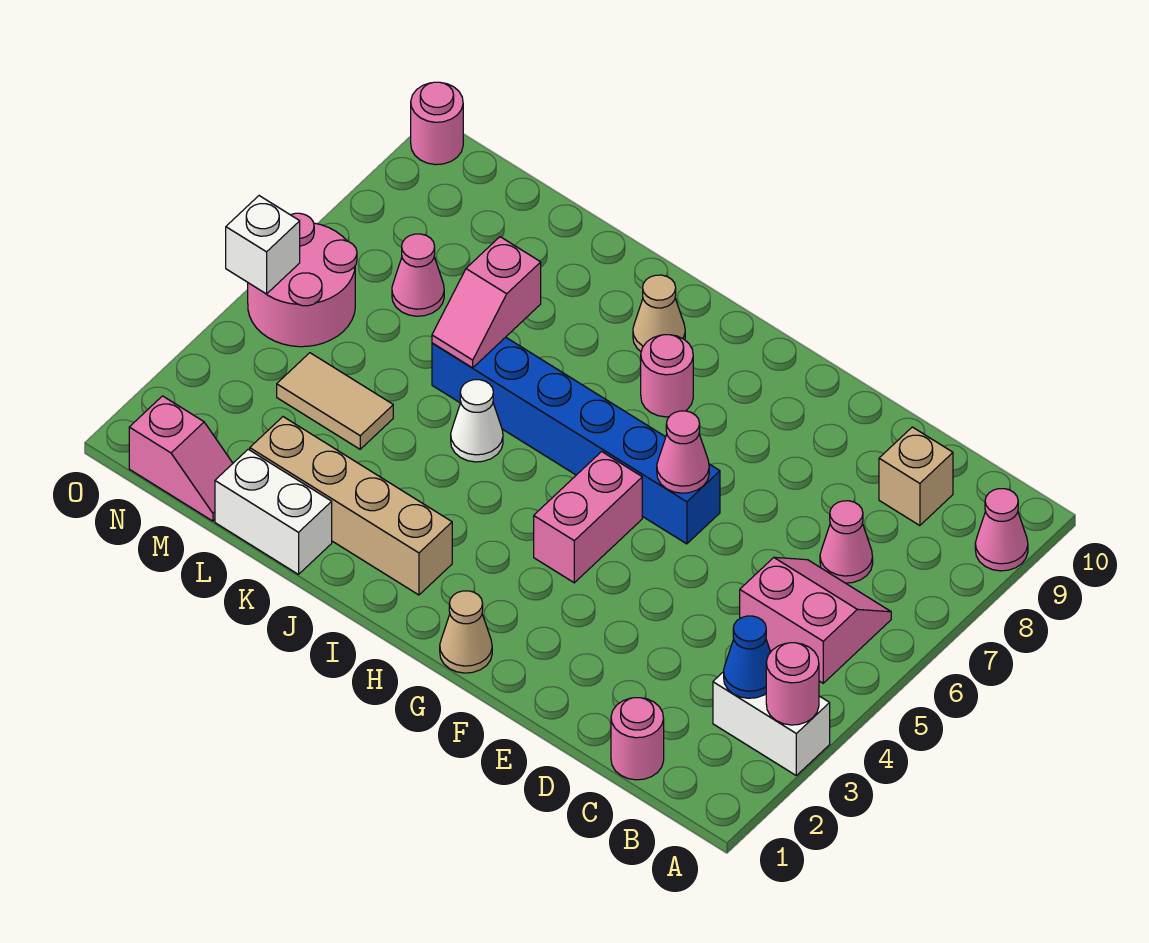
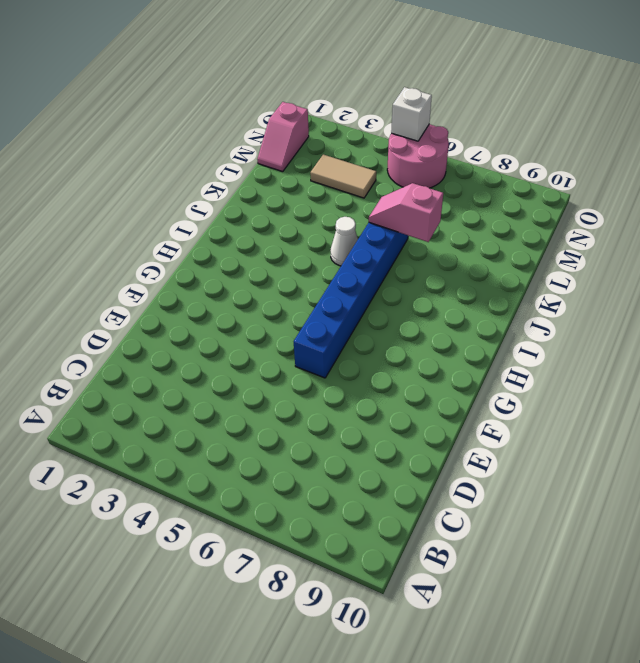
tan tile M3:M4 level 1 -> tan tile L4:M4 level 1
none -> white brick A3:B3 level 1
none -> pink cone A9 level 1
none -> pink slope B5:C6 level 1 top 5

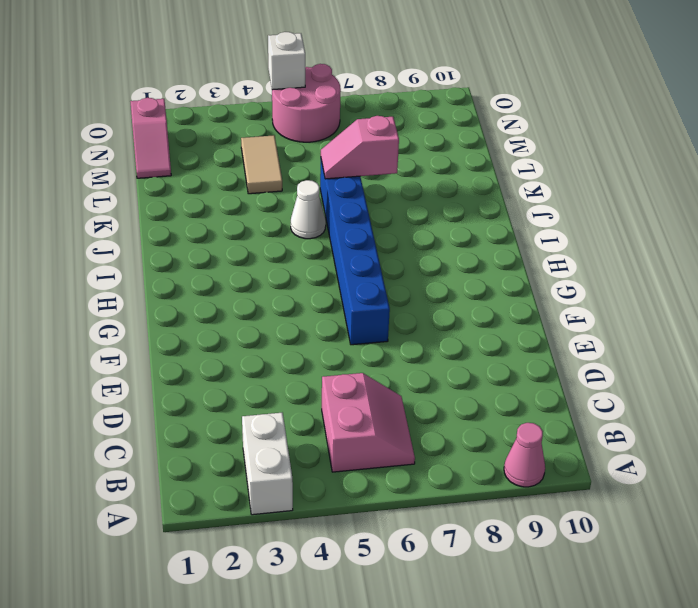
none -> pink round brick C1 level 1
none -> pink cone C7 level 1
none -> tan brick C9 level 1

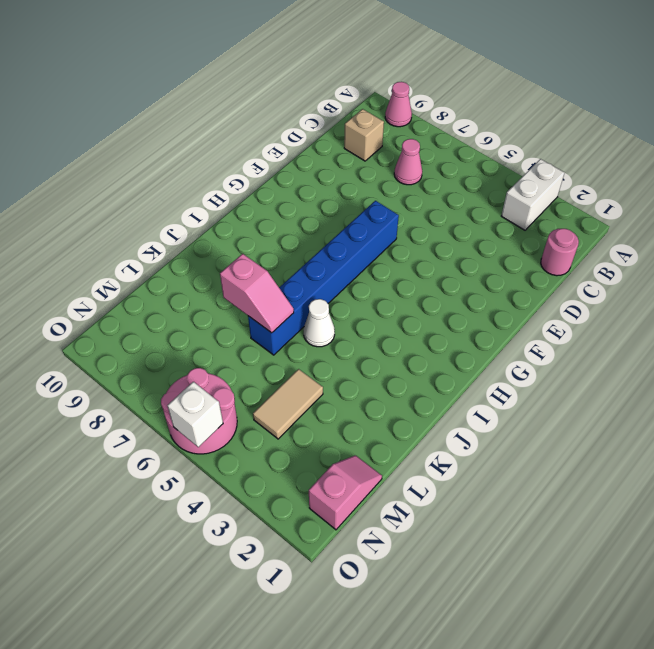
none -> pink slope B5:C6 level 1 top 5
none -> tan cone G1 level 1
none -> pink brick G4:G5 level 1

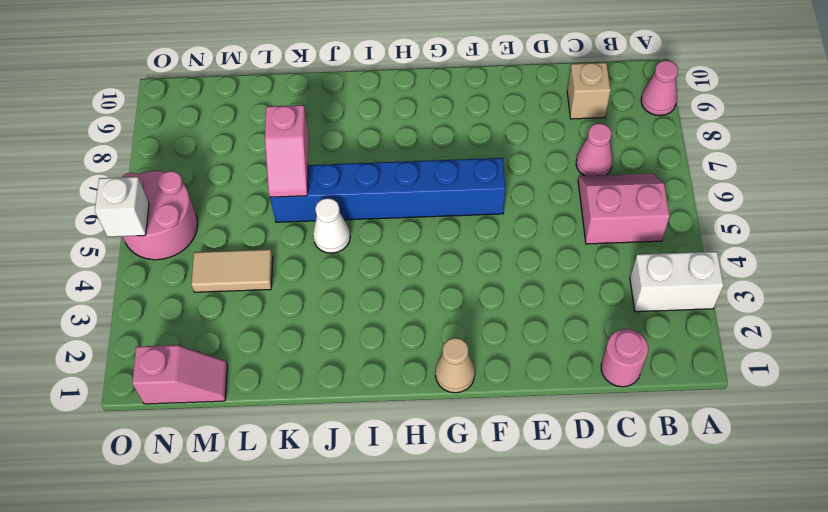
none -> pink brick G4:G5 level 1
none -> pink round brick H8 level 1
none -> tan brick I2:L2 level 1

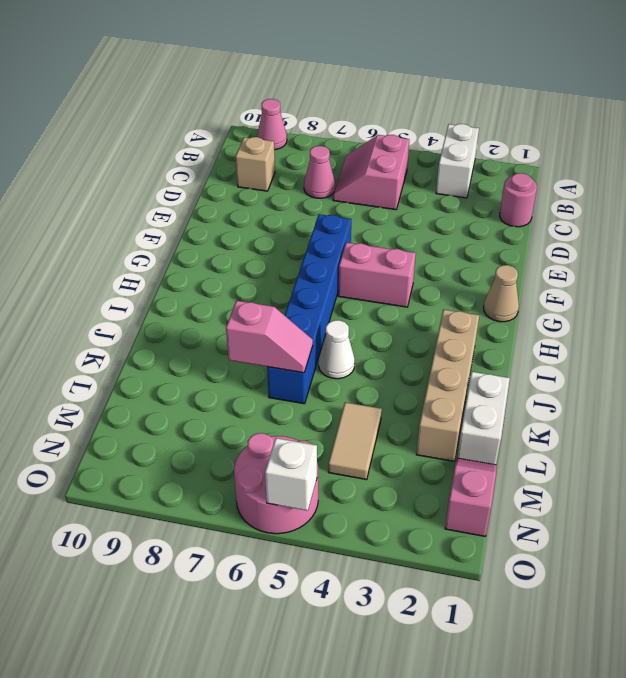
none -> pink round brick H8 level 1
none -> tan cone I9 level 1
none -> pink cone M7 level 1

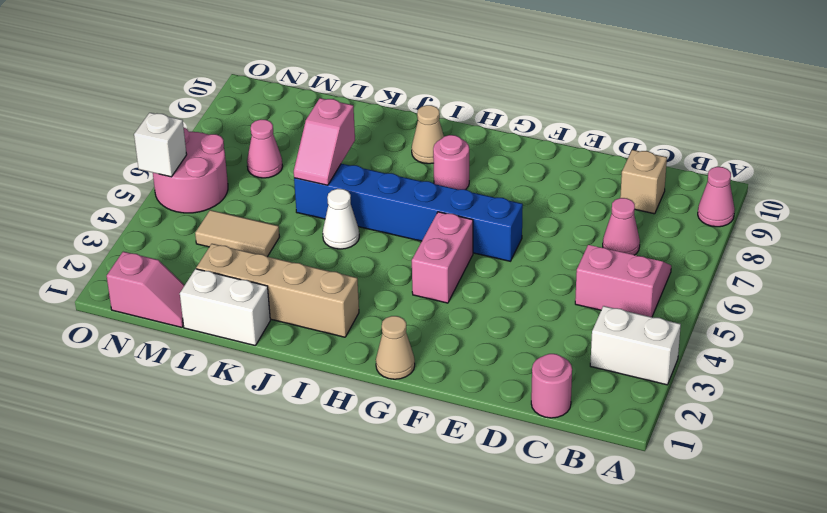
none -> pink round brick O10 level 1
none -> pink round brick A3 level 2
none -> blue cone B3 level 2

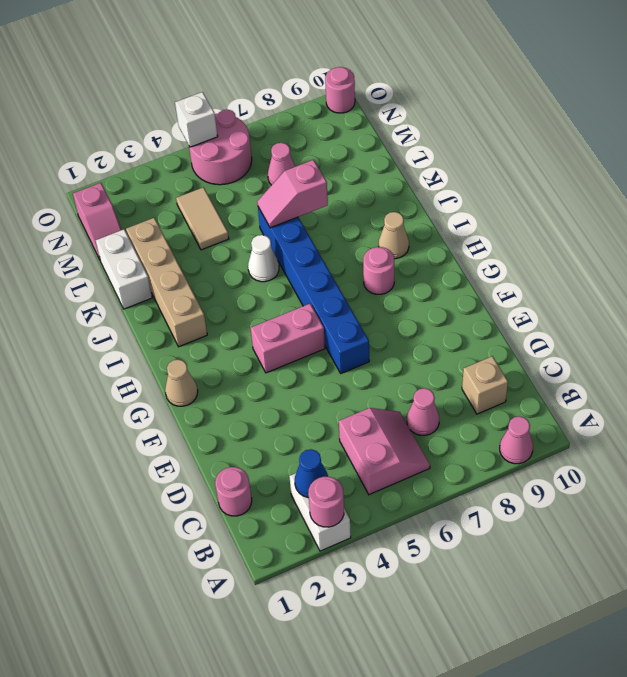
none -> pink cone F6 level 2

